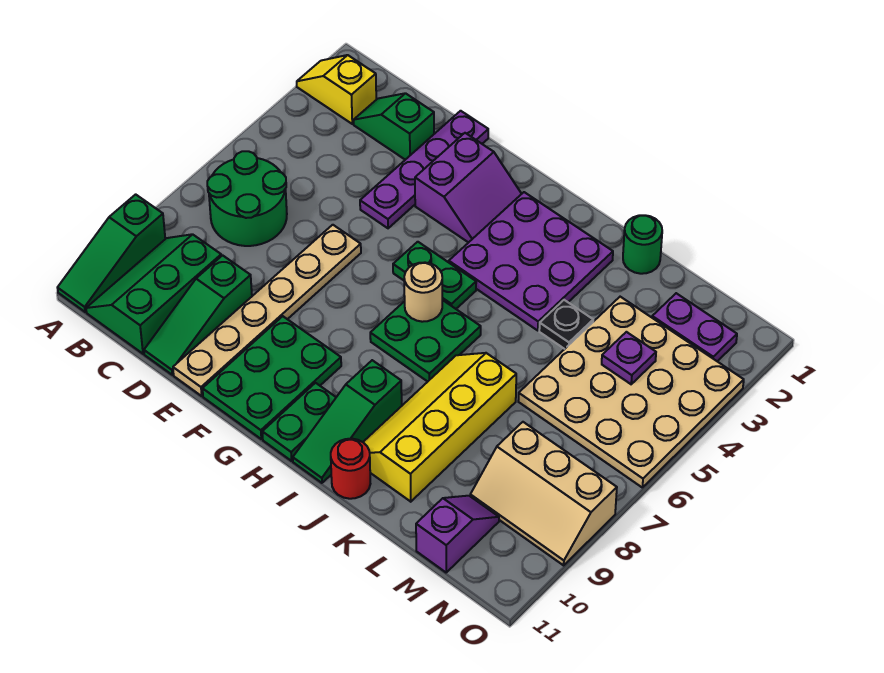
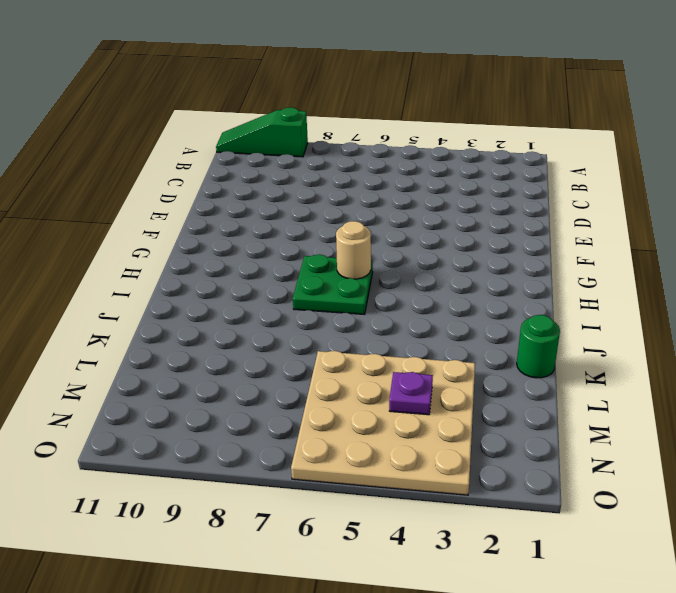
none -> yellow slope A2:B2 level 1 top B
none -> green round brick B6:C7 level 1
none -> green slope B9:C11 level 1 top C

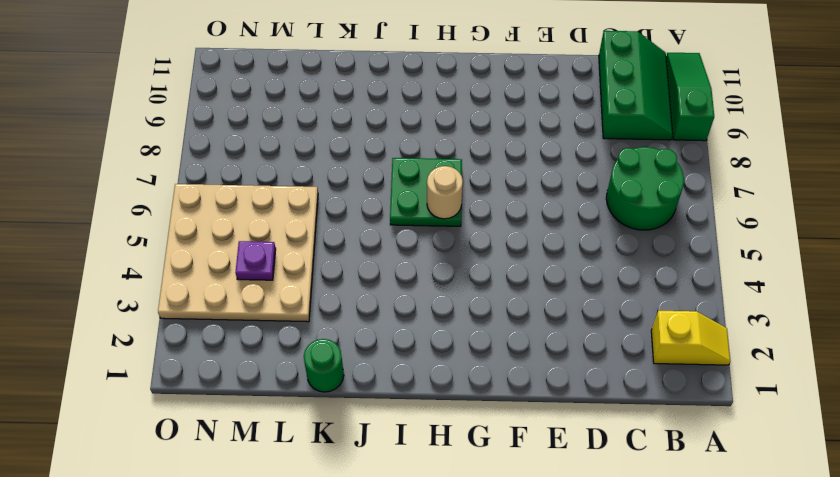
none -> green slope C2:D2 level 1 top D
none -> green slope D9:D11 level 1 top 9
none -> purple plate E1:E4 level 1

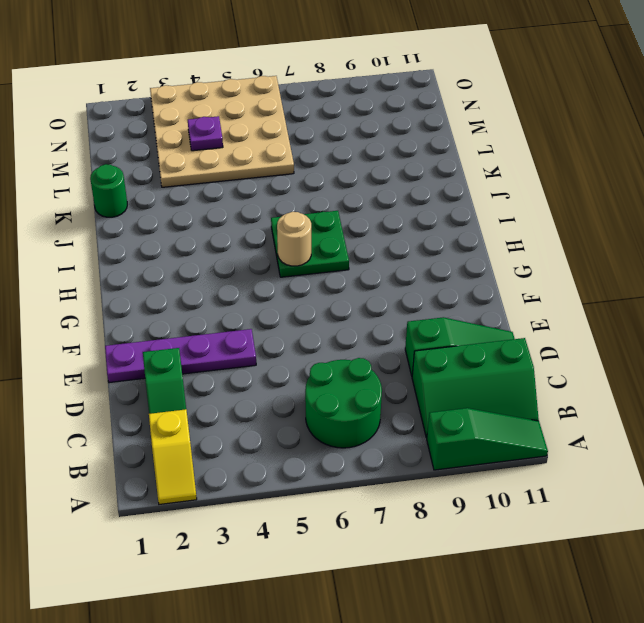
none -> tan plate E6:E11 level 1
none -> purple slope F2:G3 level 1 top F
none -> green plate F9:G11 level 1

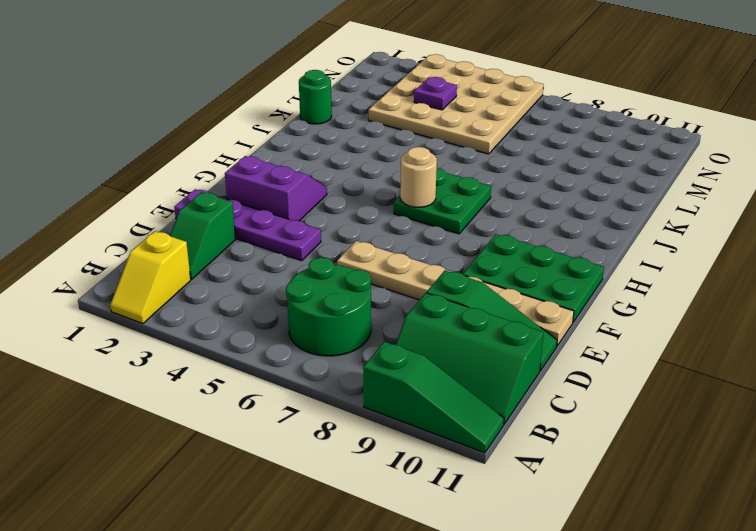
none -> green plate G5:H5 level 1
none -> purple plate H2:J4 level 1
none -> green plate H10:H11 level 1

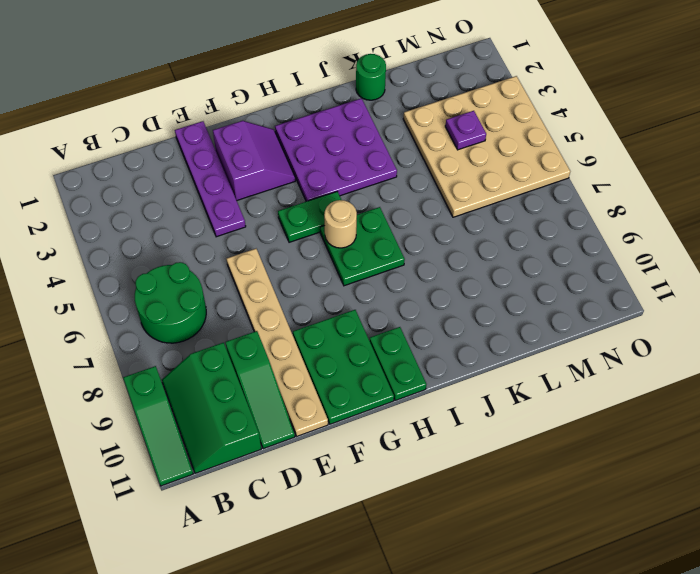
none -> yellow slope A2:B2 level 1 top B
none -> green slope C2:D2 level 1 top D
none -> green slope I9:I11 level 1 top 9

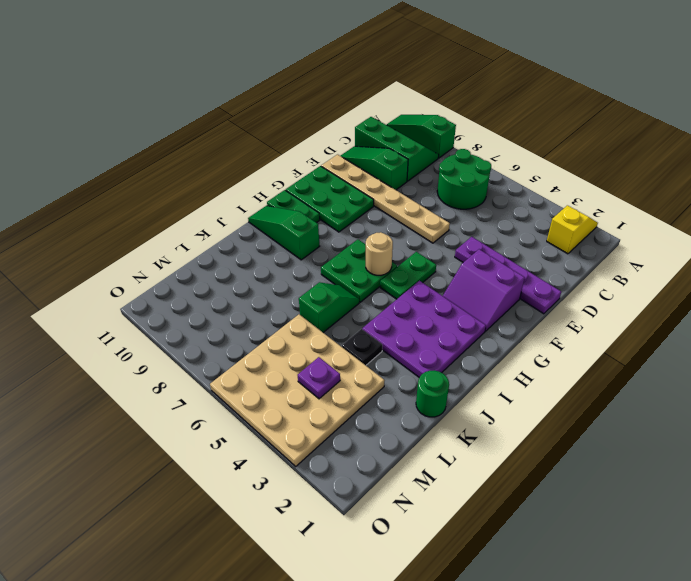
green slope J6:K6 level 1 top K -> green slope C2:D2 level 1 top D
none -> yellow slope J7:K10 level 1 top K
none -> red round brick J11 level 1
none -> purple plate M2:N2 level 1

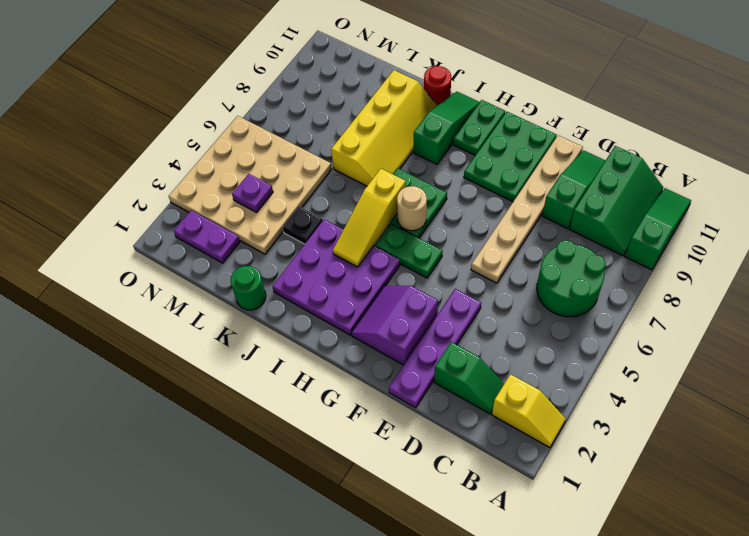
yellow slope I4:I6 level 2 top 6 -> none
none -> tan slope M8:O9 level 1 top 8
none -> purple slope M10:M11 level 1 top 11

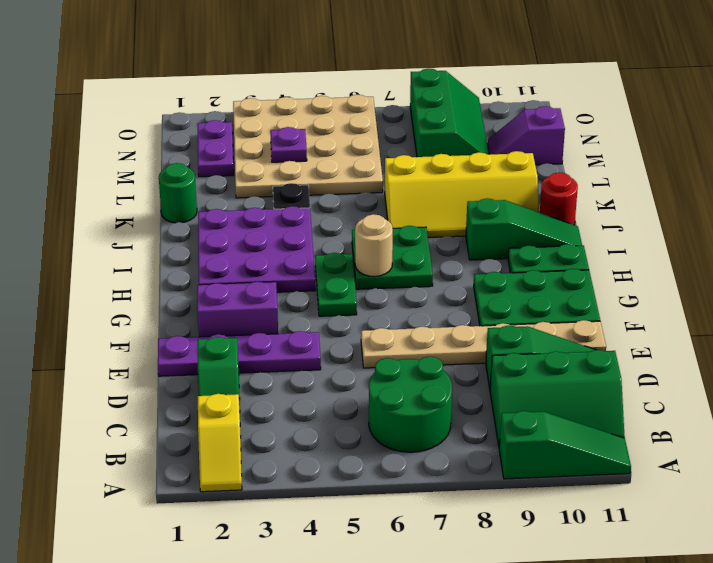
green slope M8:O9 level 1 top 8 -> tan slope M8:O9 level 1 top 8

